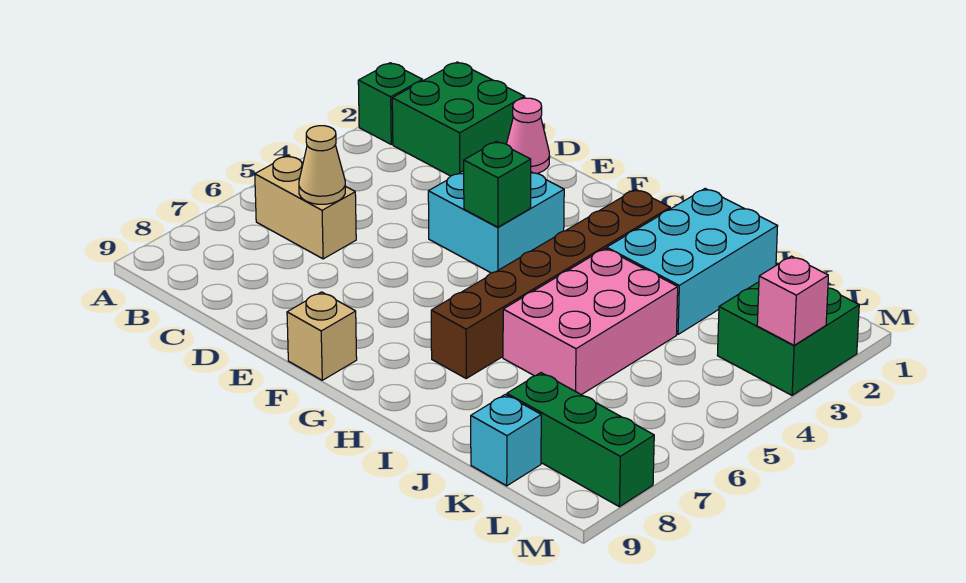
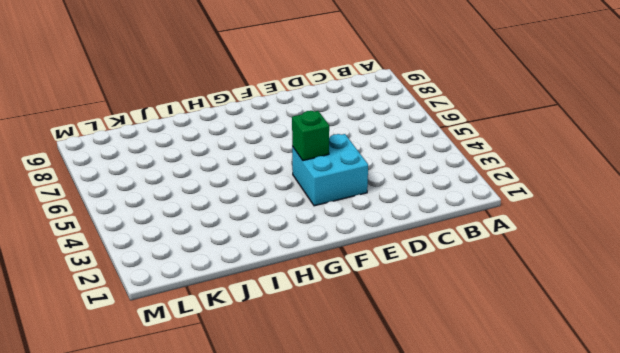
none -> green brick A2 level 1
none -> green brick B1:C2 level 1
none -> tan brick B6:C6 level 1

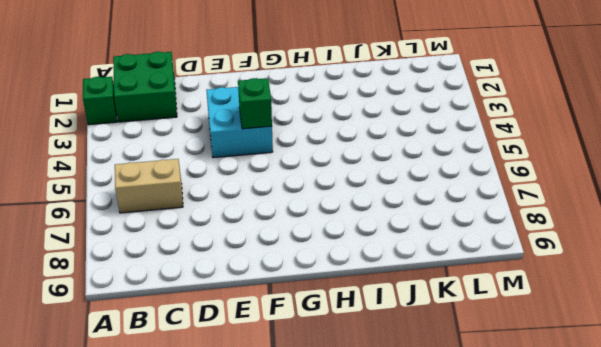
none -> pink cone D1 level 1
none -> tan brick F9 level 1
none -> brown brick H2:H7 level 1

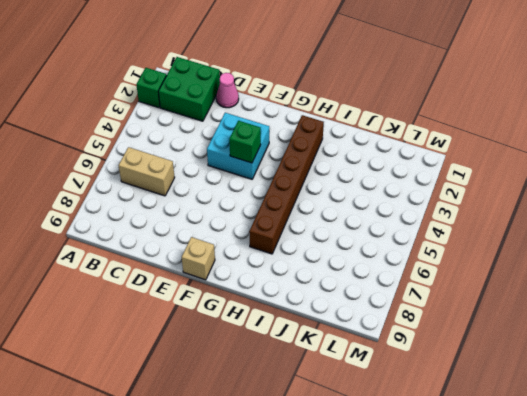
none -> cyan brick I1:J3 level 1
none -> pink brick I4:J6 level 1
none -> green brick K8:M8 level 1

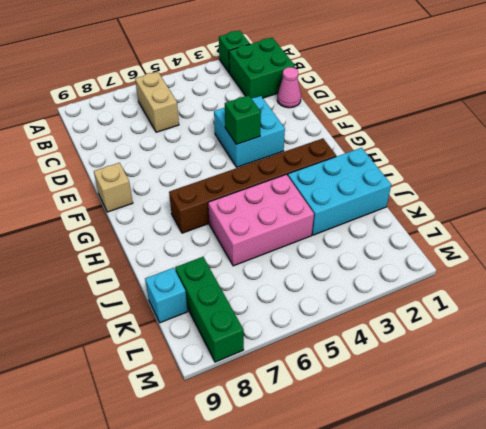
none -> green brick L2:M3 level 1
none -> tan cone C6 level 2
none -> pink brick M3 level 2

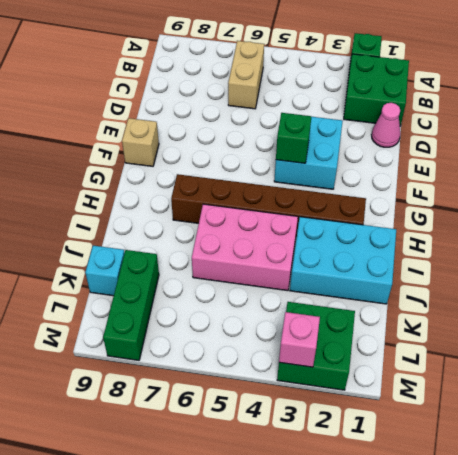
none -> tan cone C6 level 2

